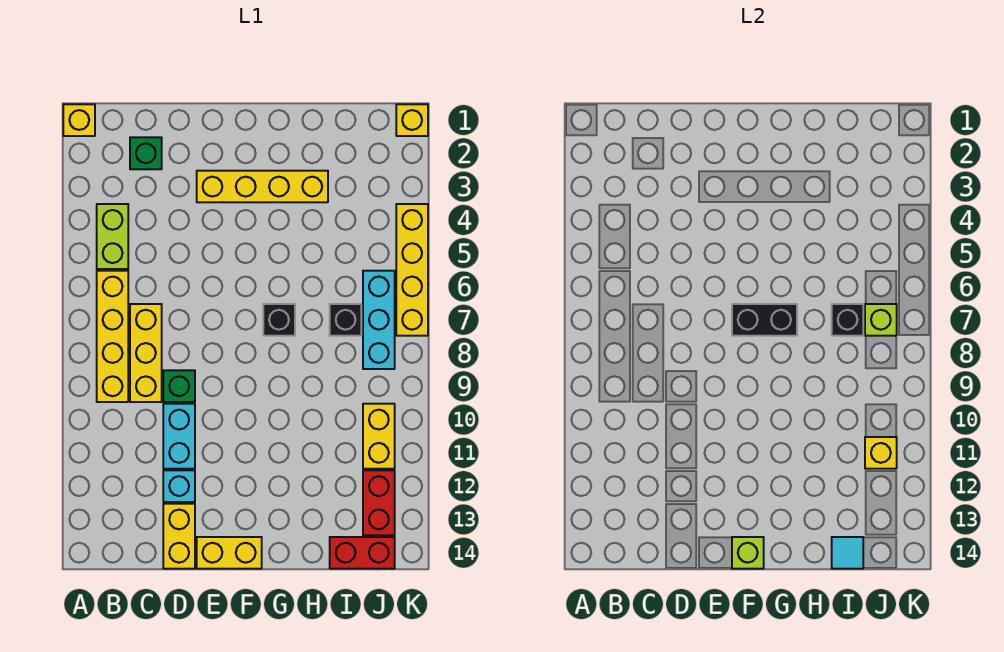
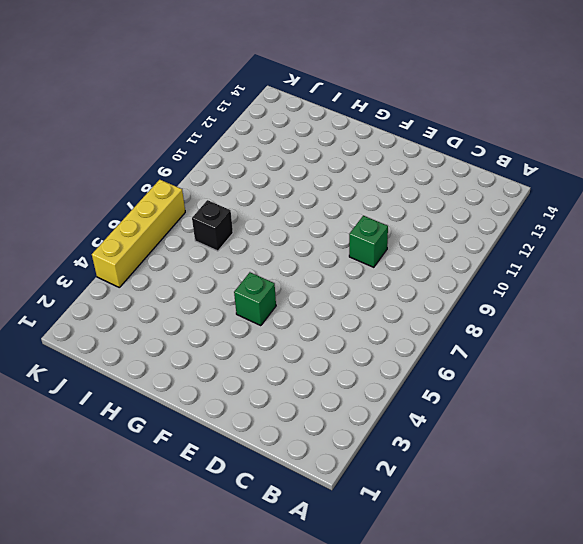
green brick F5 level 1 -> green brick C2 level 1
none -> yellow brick A1 level 1
none -> lime brick B4:B5 level 1
none -> yellow brick B6:B9 level 1

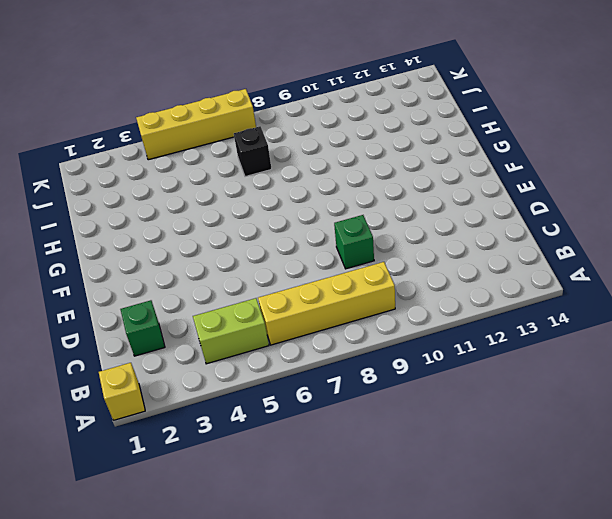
none -> yellow brick C7:C9 level 1
none -> cyan brick D10:D11 level 1
none -> cyan brick D12 level 1

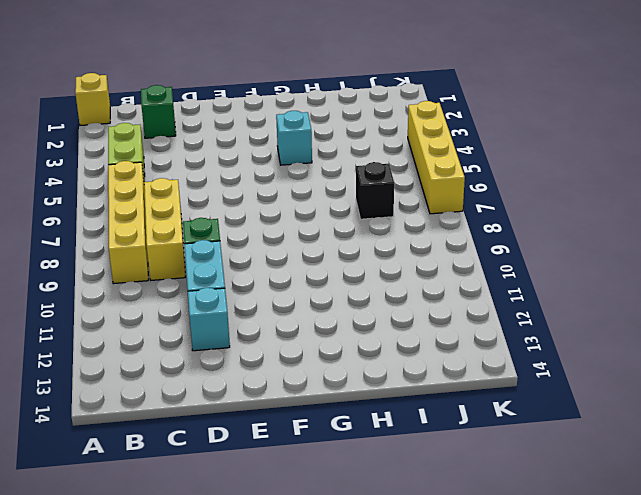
cyan brick G4 level 1 -> none
none -> yellow brick D13:D14 level 1
none -> yellow brick E3:H3 level 1
none -> yellow brick E14:F14 level 1

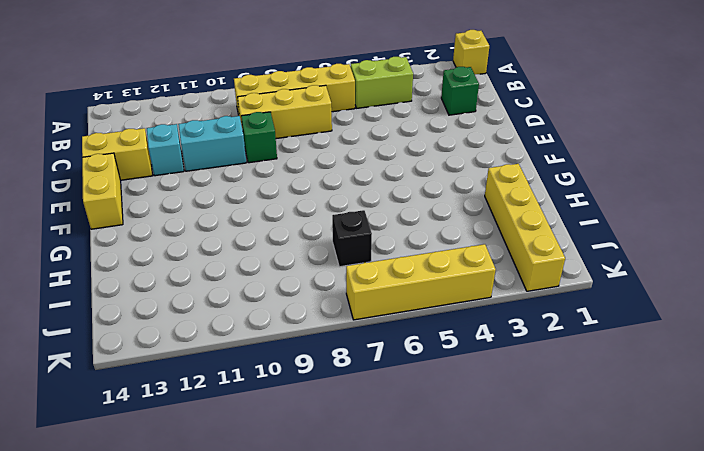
yellow brick H2:K2 level 1 -> yellow brick E3:H3 level 1
none -> black brick G7 level 1
none -> red brick I14:J14 level 1
none -> cyan brick J6:J8 level 1

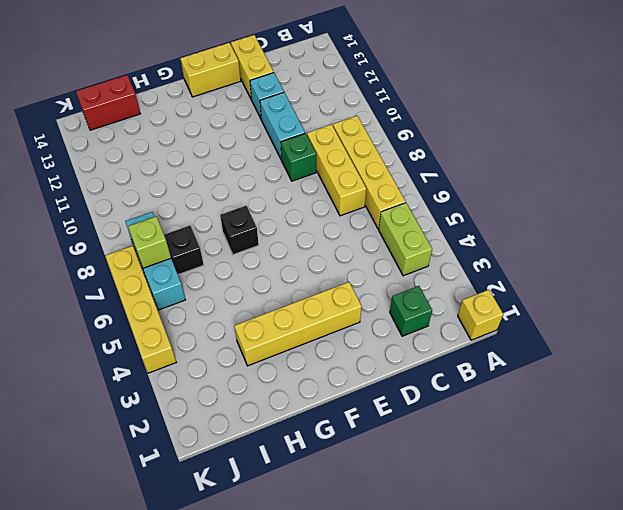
none -> yellow brick J10:J11 level 1
none -> red brick J12:J13 level 1
none -> yellow brick K1 level 1

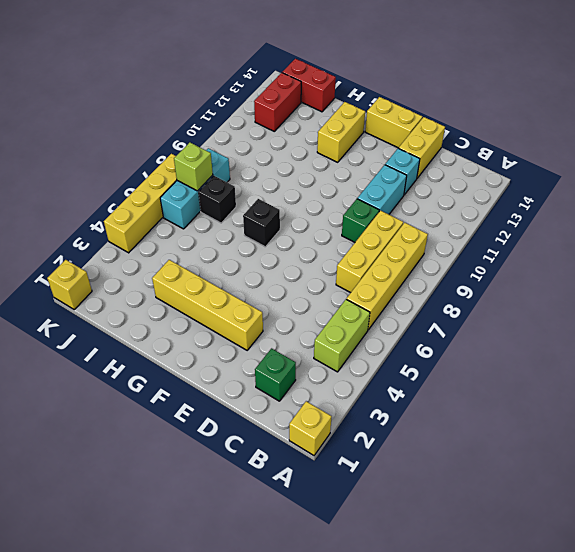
yellow brick G12:G13 level 1 -> yellow brick J10:J11 level 1
none -> black brick F7:G7 level 2
none -> lime brick F14 level 2
none -> black brick I7 level 2

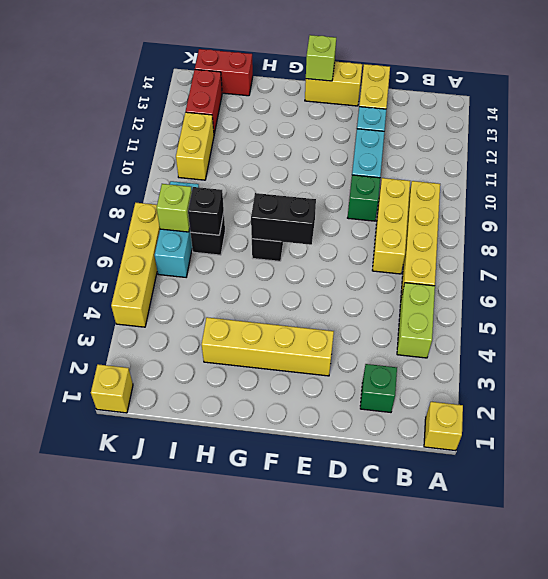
none -> cyan tile I14 level 2
none -> yellow brick J11 level 2

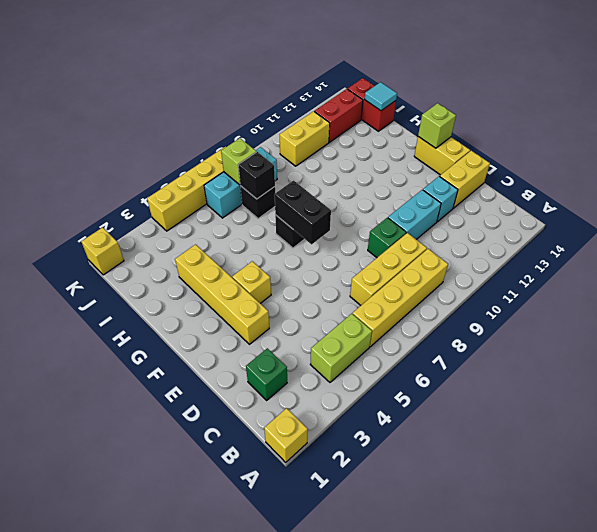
yellow brick F4 level 1 -> yellow brick J11 level 2

